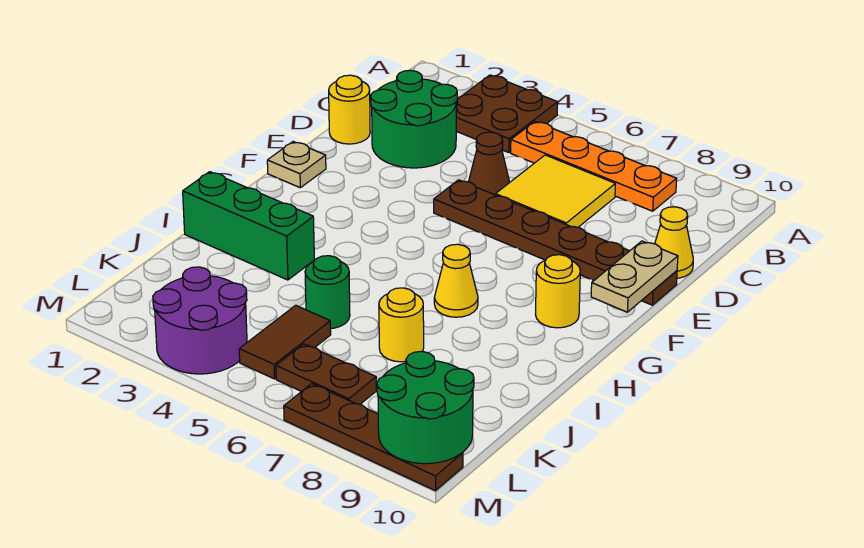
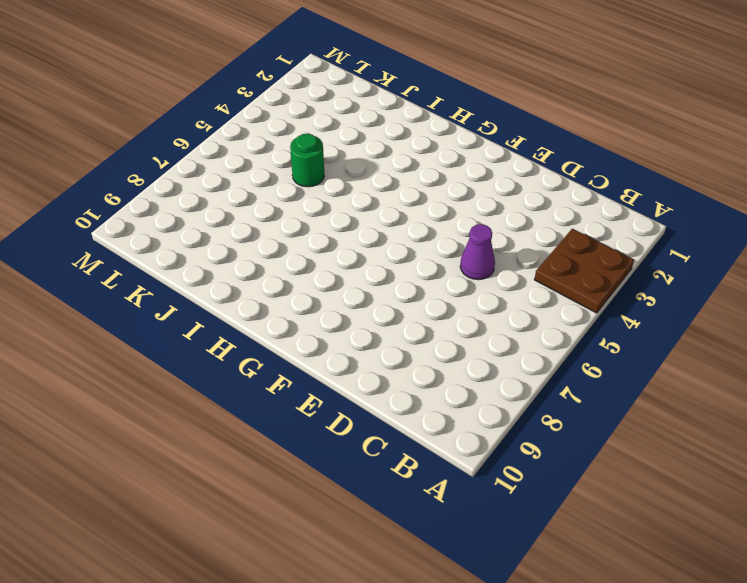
purple cone D5 level 1 -> brown cone D5 level 1
none -> orange plate B5:B8 level 1
none -> green round brick C2:D3 level 1
none -> yellow tile C6:D7 level 1

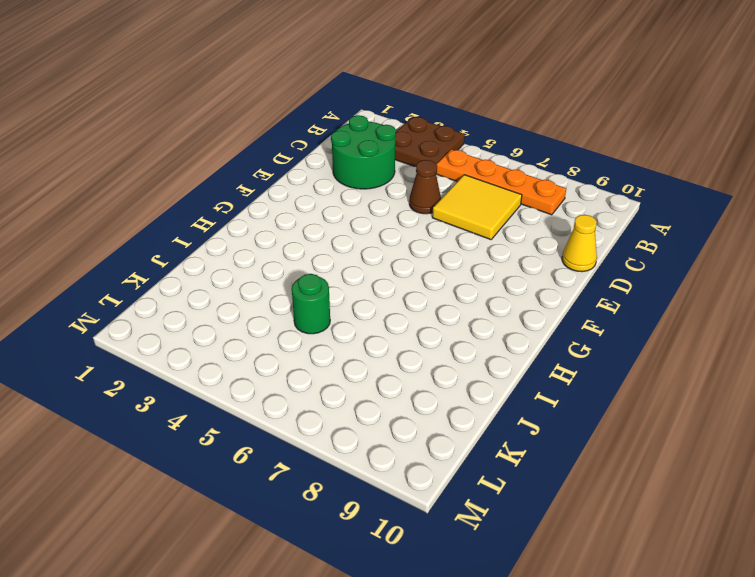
none -> yellow round brick D1 level 1
none -> brown plate E5:E10 level 1
none -> tan plate F1 level 1

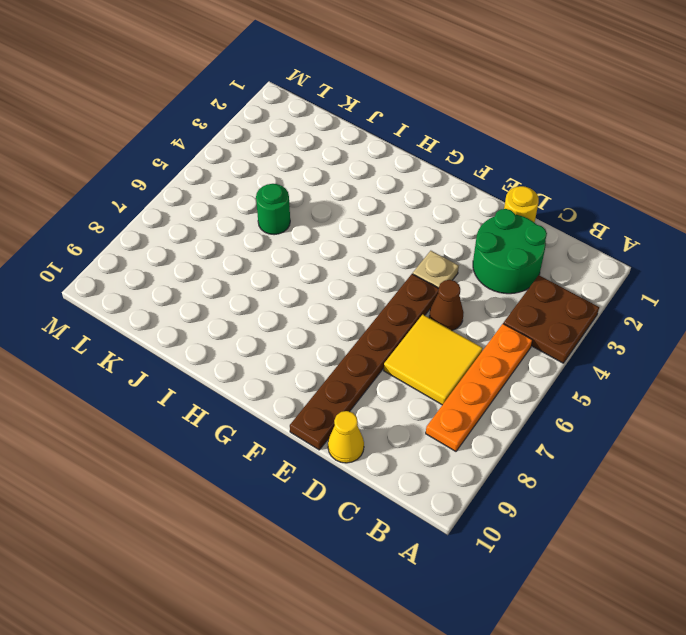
tan plate E4 level 1 -> tan plate F1 level 1
none -> yellow round brick G9 level 1
none -> yellow cone H7 level 1
none -> green brick I1:I3 level 1

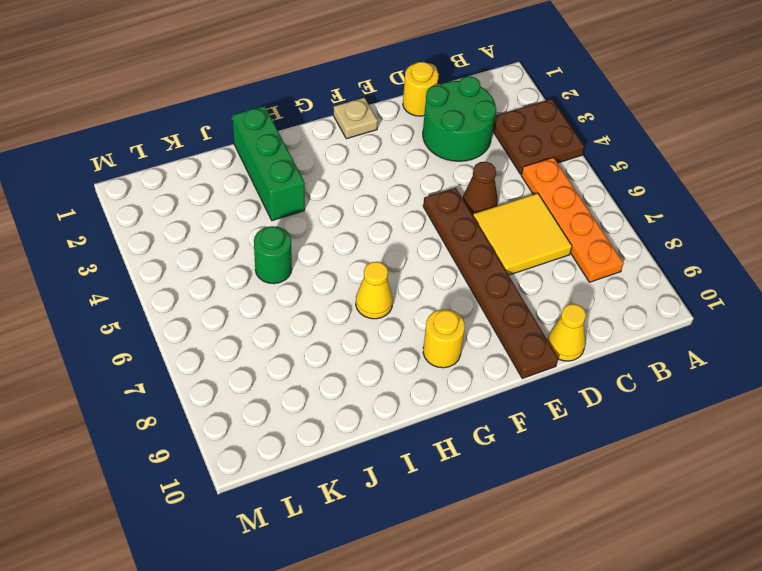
none -> yellow round brick J7 level 1
none -> brown tile K5:L5 level 1
none -> purple round brick L3:M4 level 1

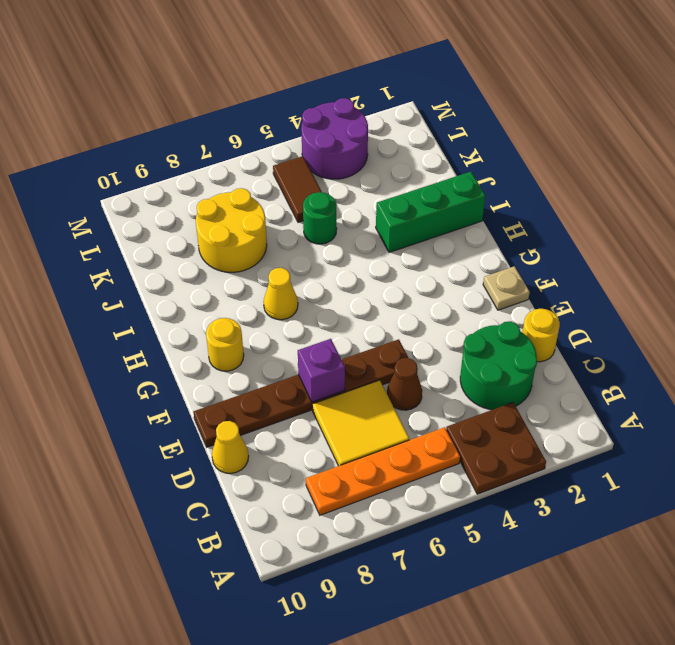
purple brick E7 level 2 -> none
yellow round brick J7:K8 level 1 -> yellow round brick J7 level 1
none -> brown plate L6:L7 level 1
none -> brown plate M7:M10 level 1
none -> tan plate E10:F10 level 2

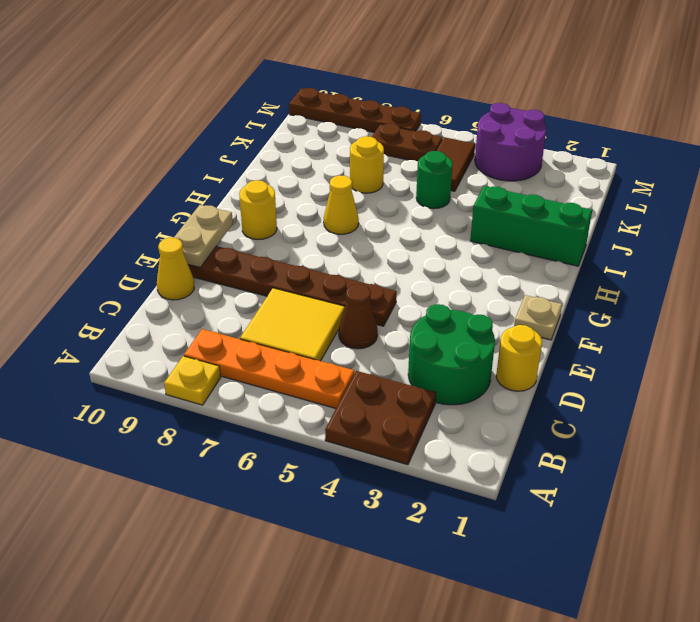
yellow plate A8 level 1 -> none
none -> green round brick L9:M10 level 2

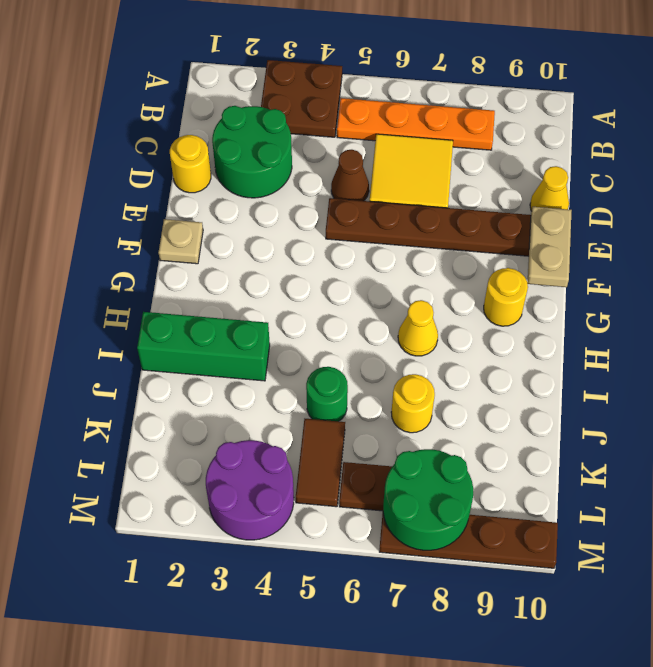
green round brick L7:M8 level 2 -> green round brick L9:M10 level 2

